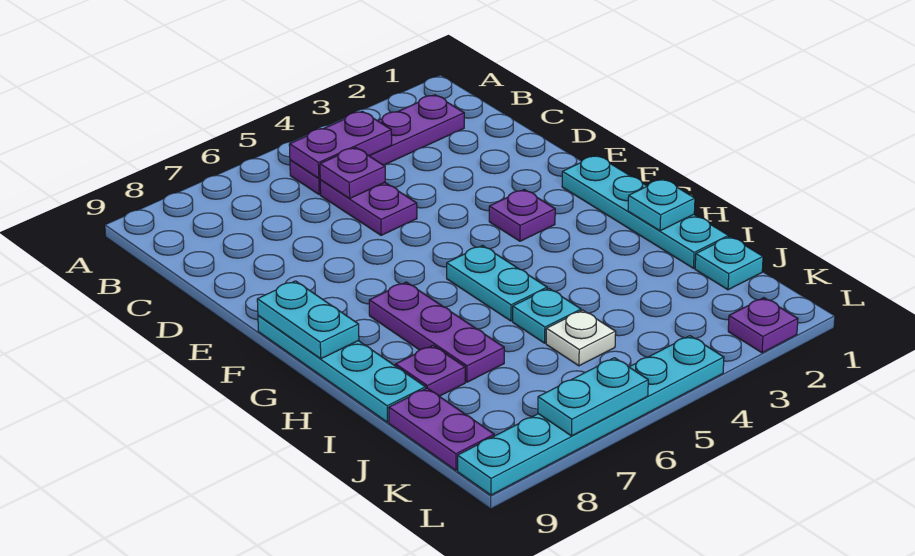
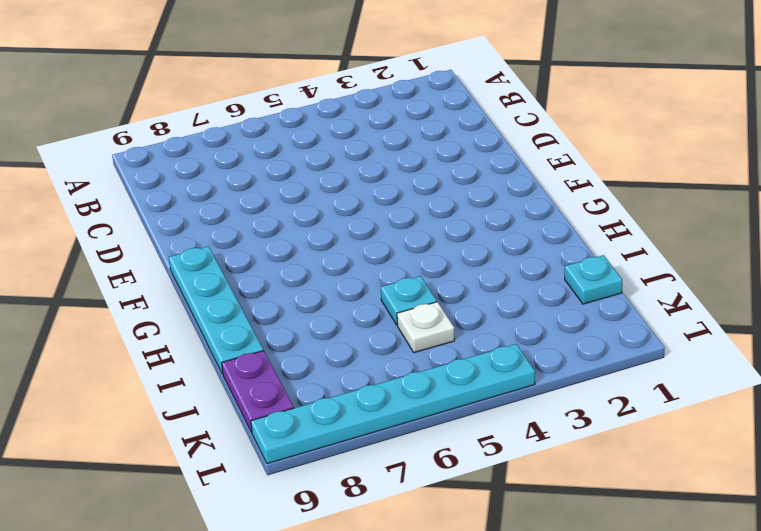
none -> purple plate B2:B5 level 1
none -> purple plate C5:D5 level 1
none -> cyan plate F1:I1 level 1

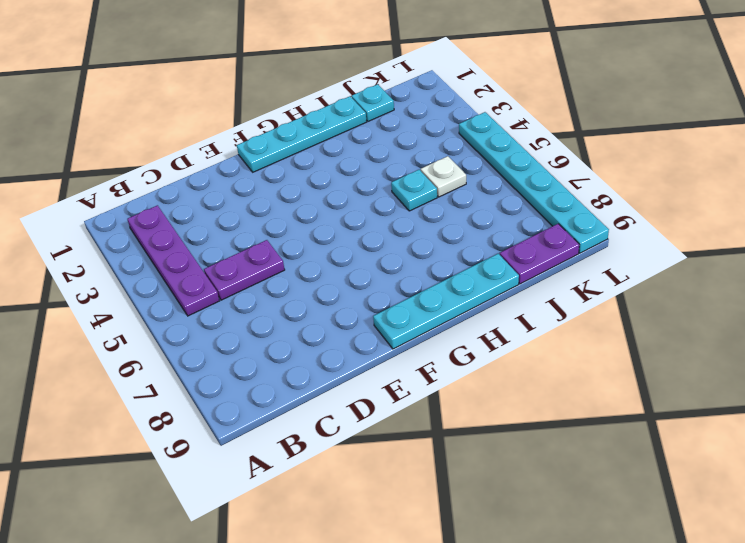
none -> purple plate F3 level 1
none -> cyan plate G5:H5 level 1
none -> purple plate G7:I7 level 1

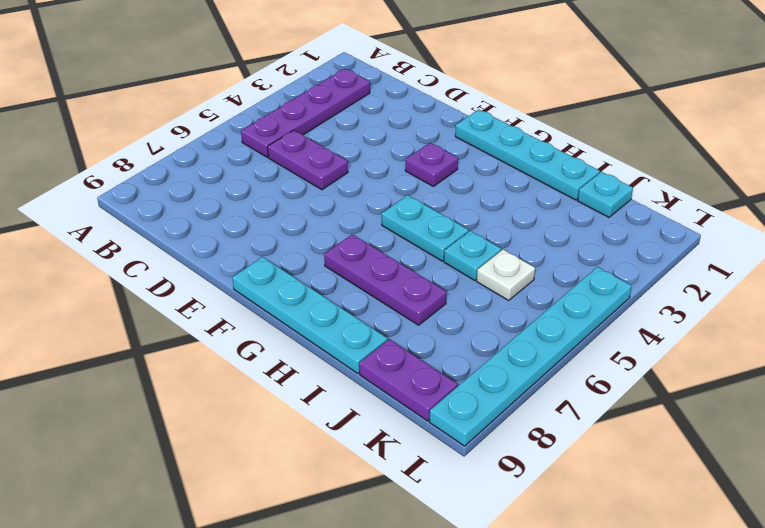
none -> purple plate I8 level 1
none -> purple plate L2 level 1
none -> purple plate B4:B5 level 2

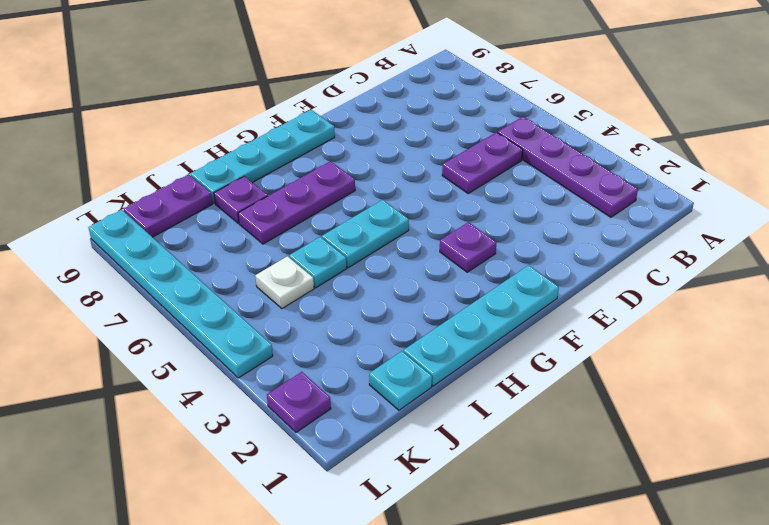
none -> purple plate B4:B5 level 2
none -> purple plate C5 level 2
none -> cyan plate F9:G9 level 2

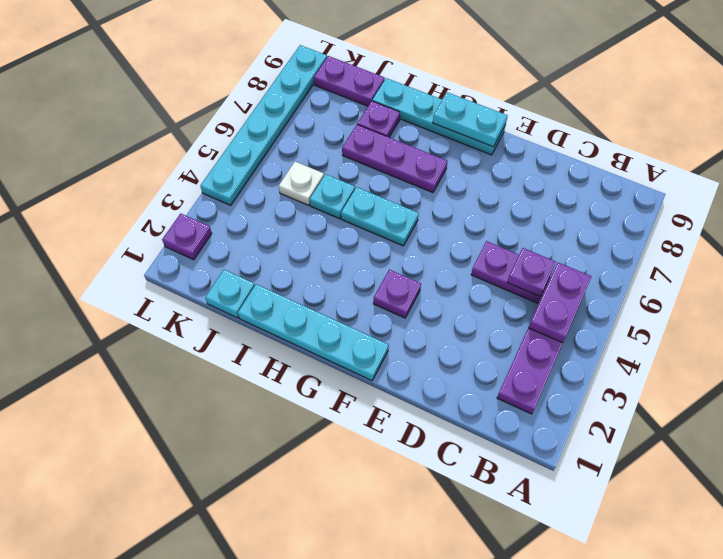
none -> cyan plate H1 level 2
none -> cyan plate L6:L7 level 2

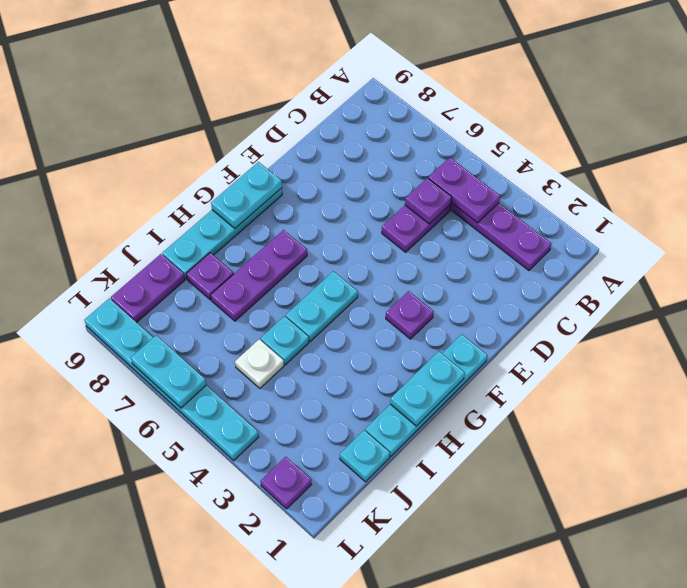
cyan plate G1:H1 level 2 -> cyan plate H1 level 2

